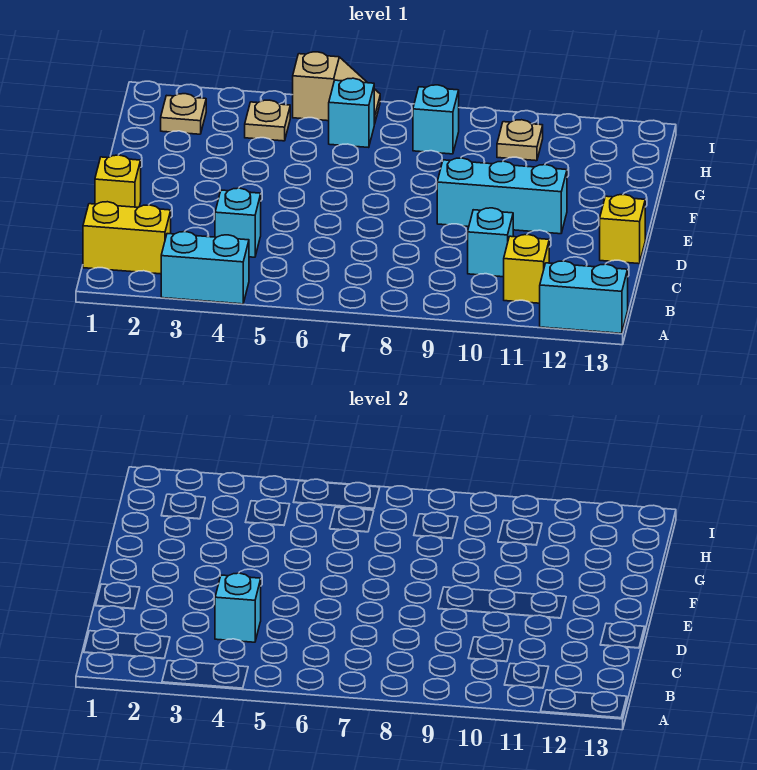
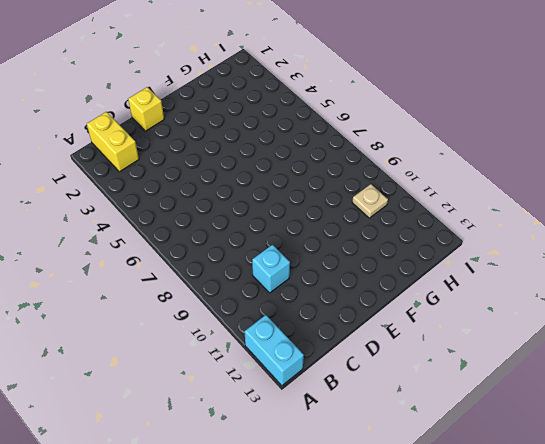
none -> cyan brick A3:A4 level 1
none -> yellow brick B11 level 1
none -> cyan brick C4 level 1

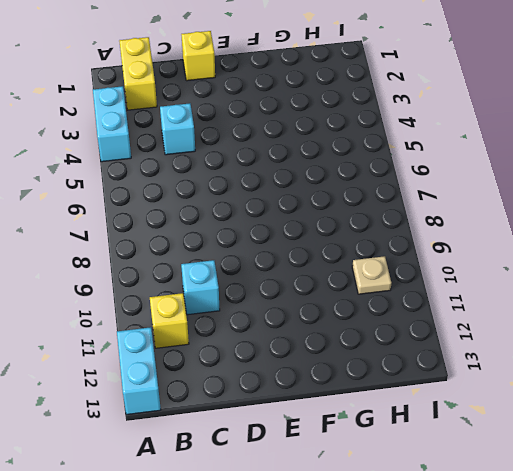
none -> yellow brick D13 level 1
none -> cyan brick E9:E11 level 1
none -> tan plate H2 level 1

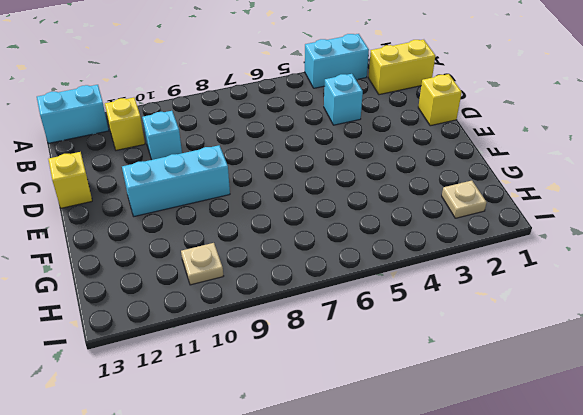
none -> tan plate H4 level 1
none -> cyan brick H6 level 1
none -> cyan brick H8 level 1

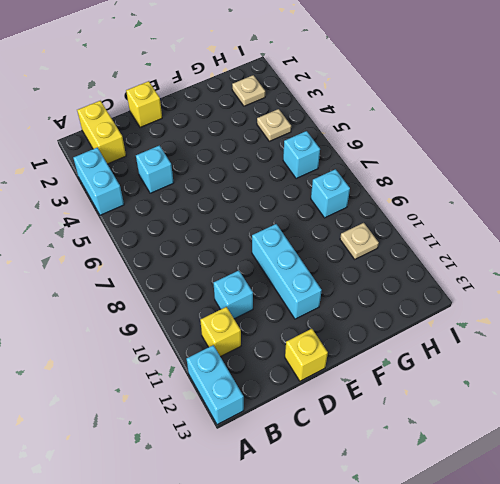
none -> tan slope I5:I6 level 1 top 5
none -> cyan brick C4 level 2

